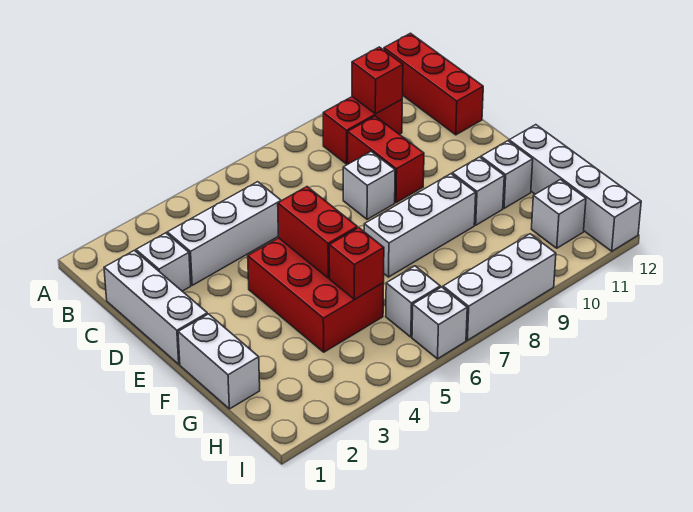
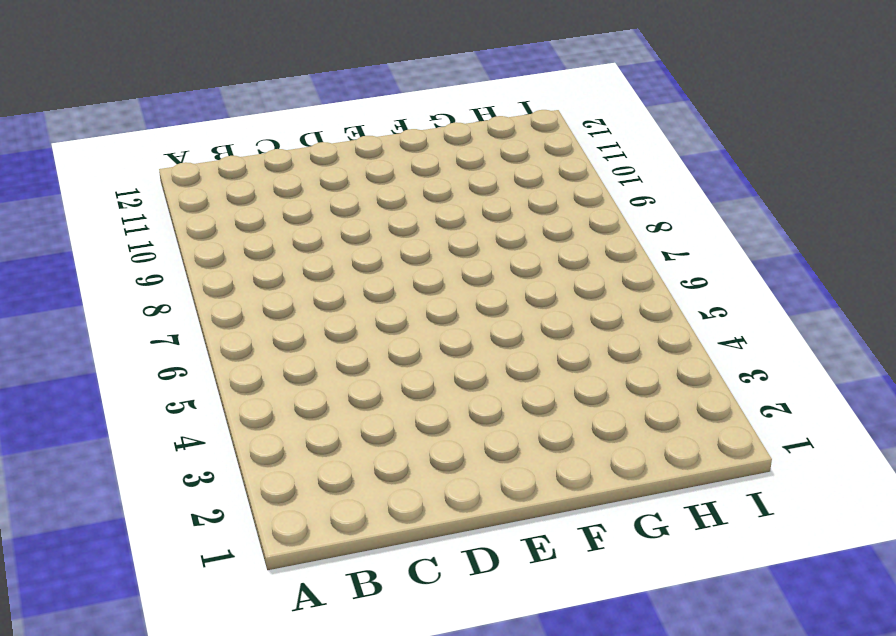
none -> red brick A12:C12 level 1
none -> red brick B9:B10 level 1
none -> white brick C1:E1 level 1

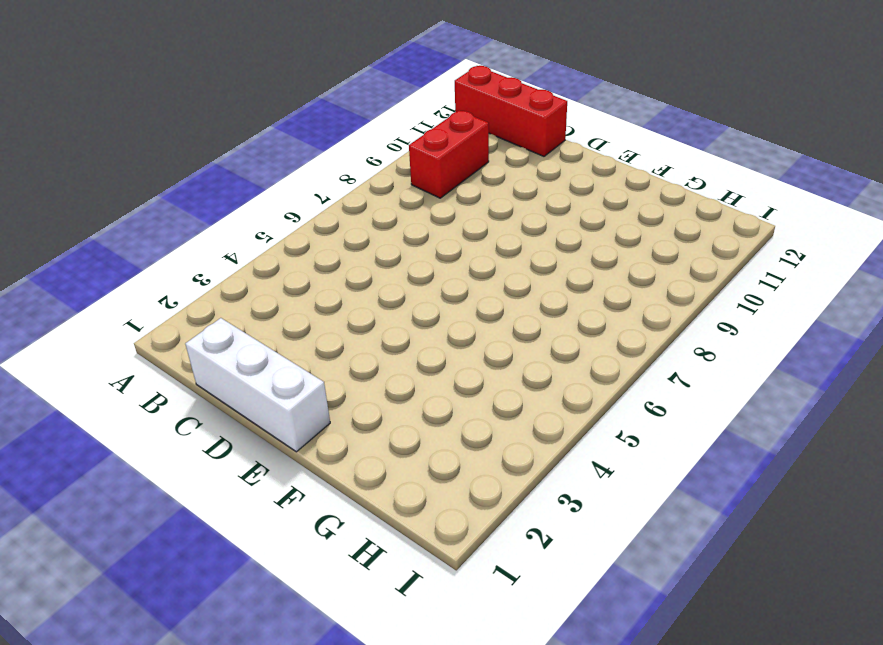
none -> white brick C2 level 1
none -> white brick C3:C5 level 1
none -> red brick C9:D9 level 1

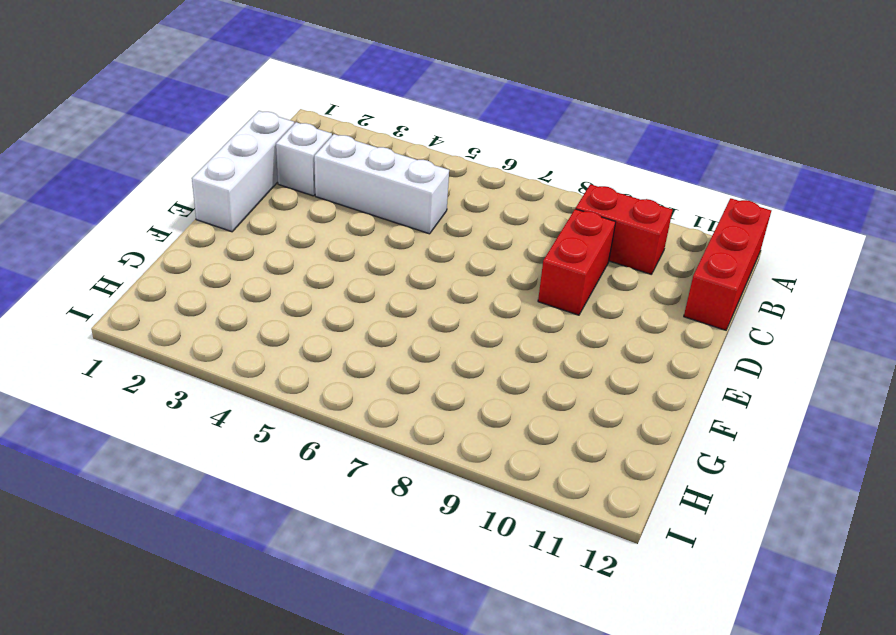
none -> white brick D8 level 1
none -> red brick E4:G5 level 1
none -> white brick F1:G1 level 1

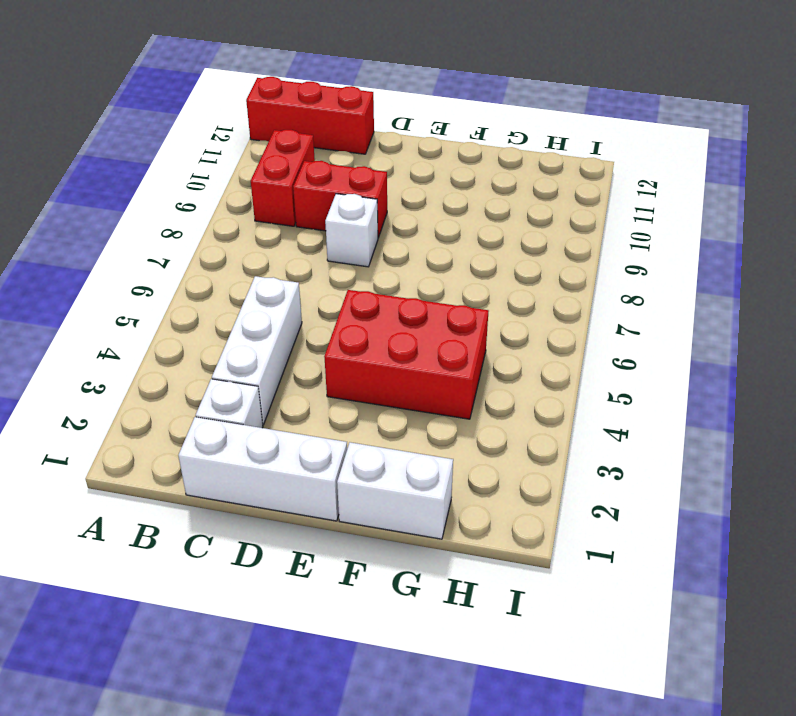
none -> white brick F7:F9 level 1
none -> white brick F10 level 1
none -> white brick F11 level 1

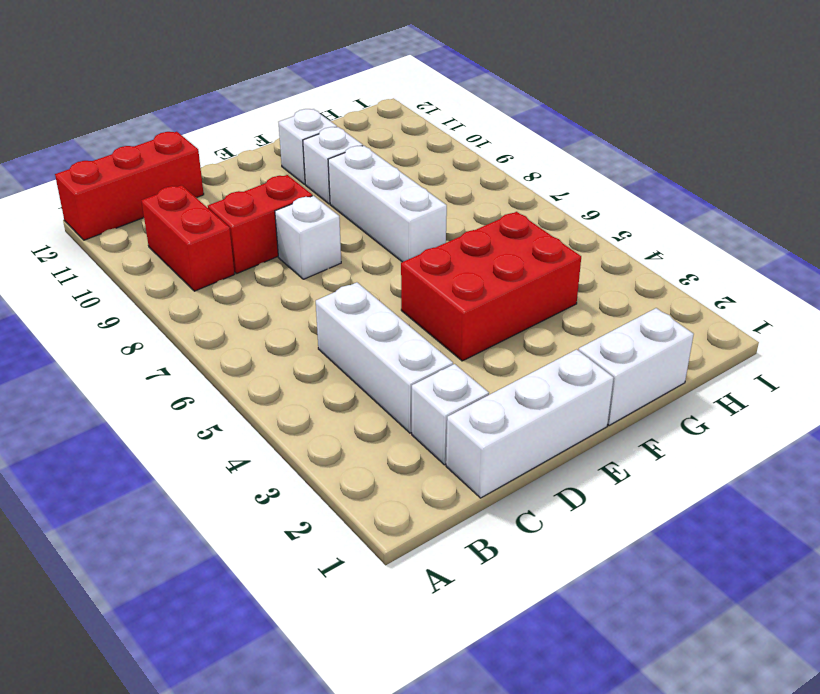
none -> white brick F12:I12 level 1
none -> white brick H6 level 1
none -> white brick H11 level 1

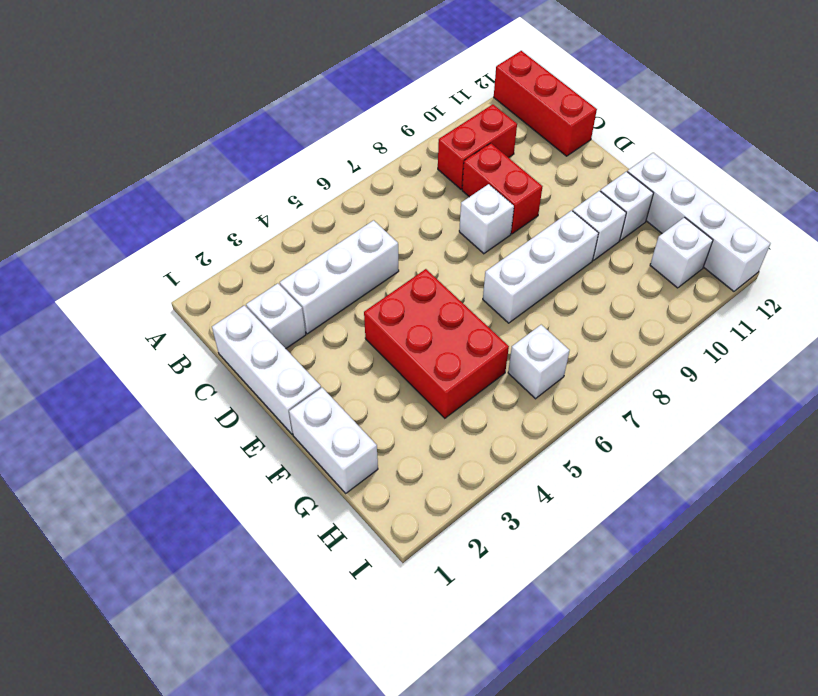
none -> white brick I6 level 1
none -> white brick I7:I9 level 1
none -> red brick B10 level 2

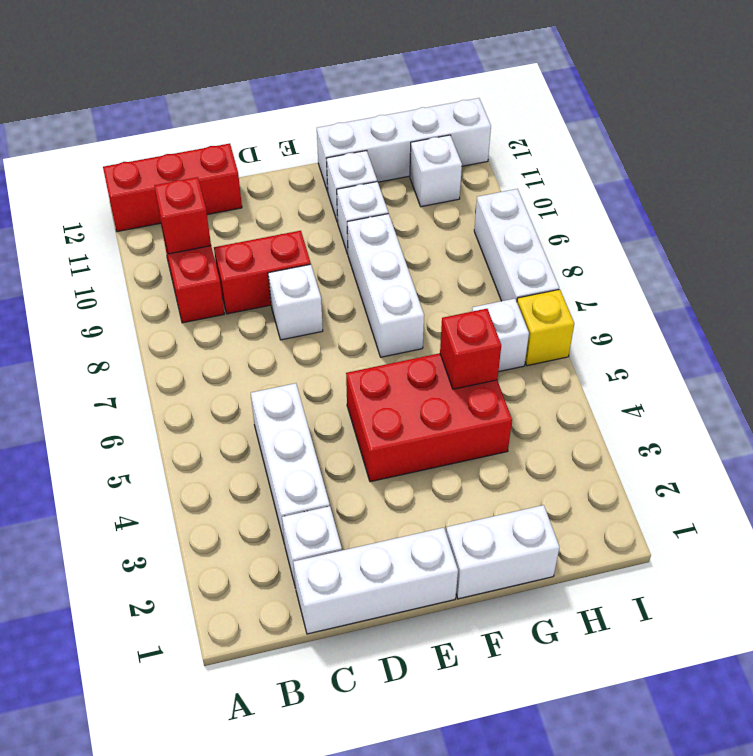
yellow brick I6 level 1 -> white brick I6 level 1
none -> red brick E5:F5 level 2

